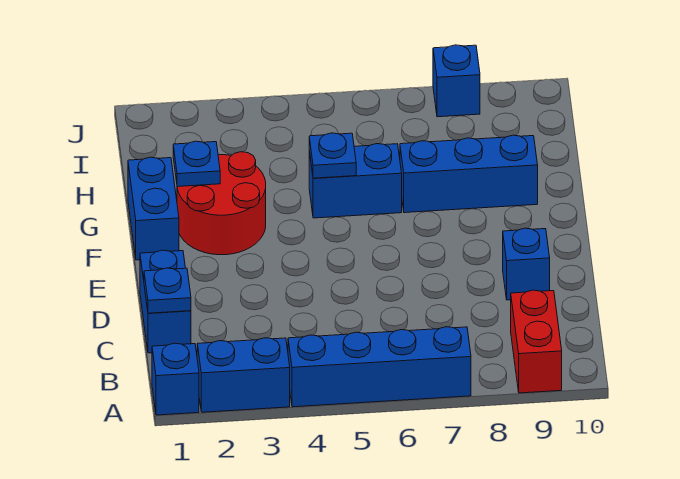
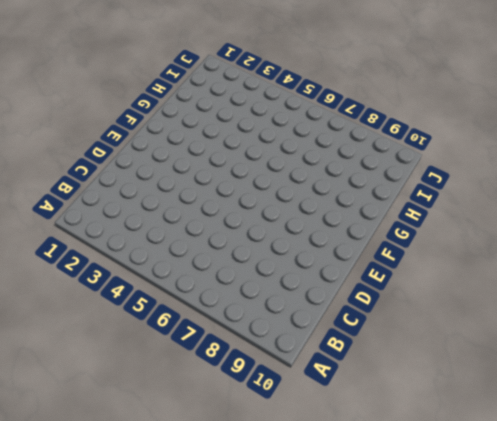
none -> blue brick A1 level 1
none -> blue brick A2:A3 level 1
none -> blue brick A4:A7 level 1

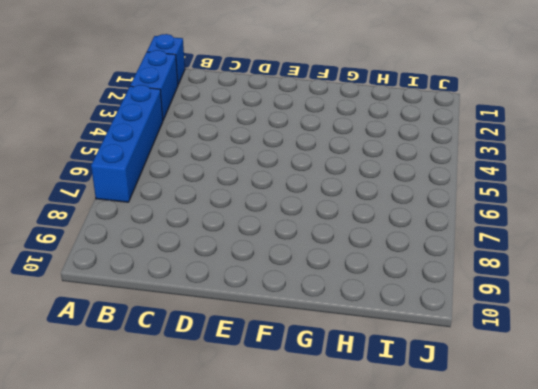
none -> red brick A9:B9 level 1
none -> blue brick C1:D1 level 1
none -> blue brick D9 level 1

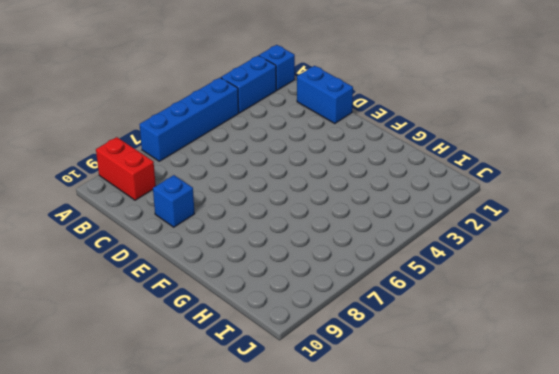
none -> blue brick F1:G1 level 1
none -> red round brick F2:G3 level 1
none -> blue brick G5:G6 level 1

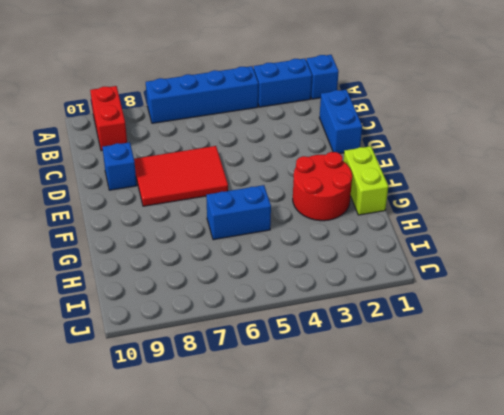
red tile D6:E8 level 1 -> none
lime brick F1:G1 level 1 -> blue brick F1:G1 level 1
none -> blue brick G7:G9 level 1
none -> blue brick J8 level 1
none -> blue plate C1 level 2

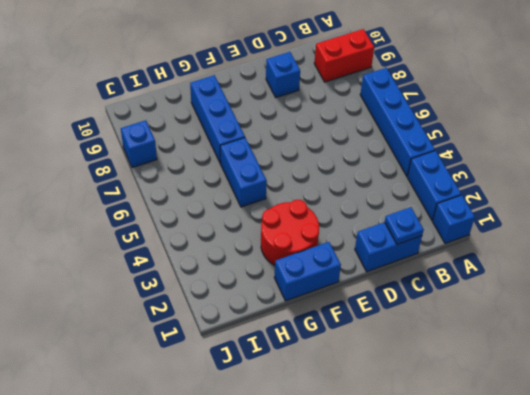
none -> blue plate G2 level 2
none -> blue plate G5 level 2

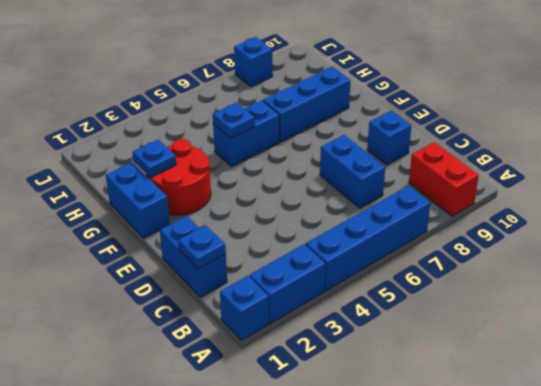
blue brick C7:D7 level 1 -> none

